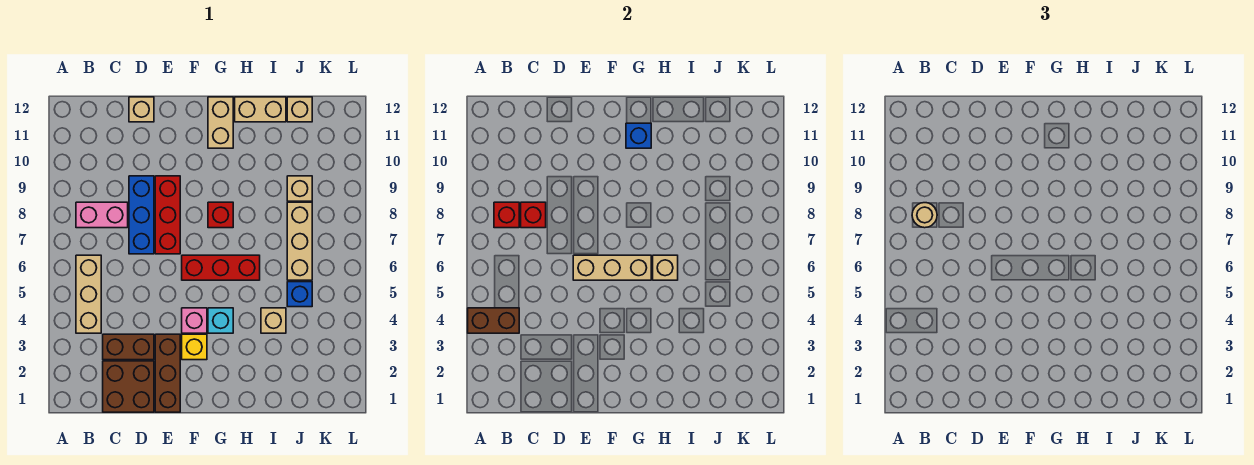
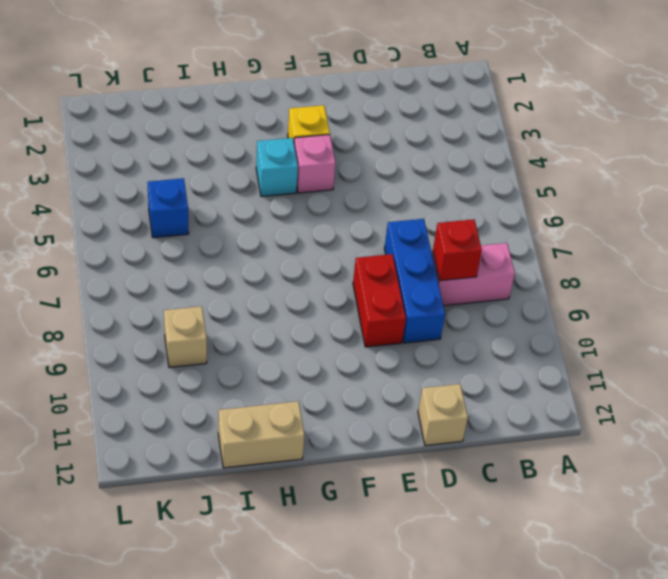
red brick E8:E9 level 1 -> red brick E7:E9 level 1
none -> tan brick B4:B6 level 1
none -> brown brick C1:D2 level 1
none -> brown brick C3:D3 level 1

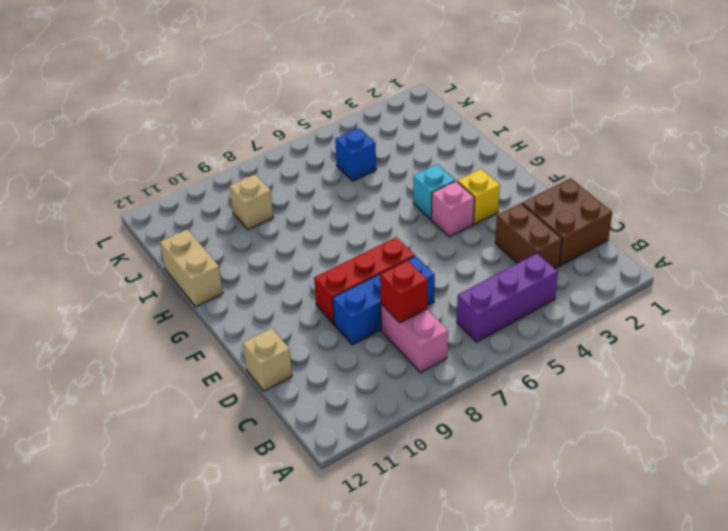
purple brick B4:B6 level 1 -> tan brick B4:B6 level 1
none -> brown brick E1:E3 level 1
none -> red brick F6:H6 level 1
none -> red brick G8 level 1

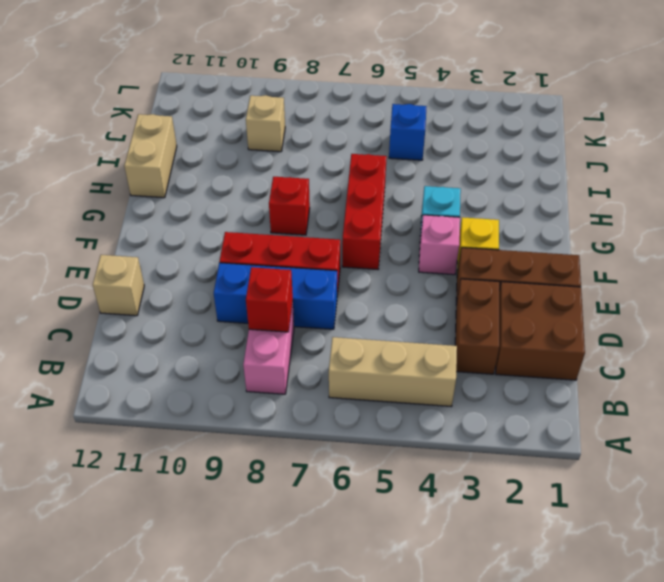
none -> tan brick G11:G12 level 1
none -> tan brick I4 level 1
none -> tan brick J6:J8 level 1

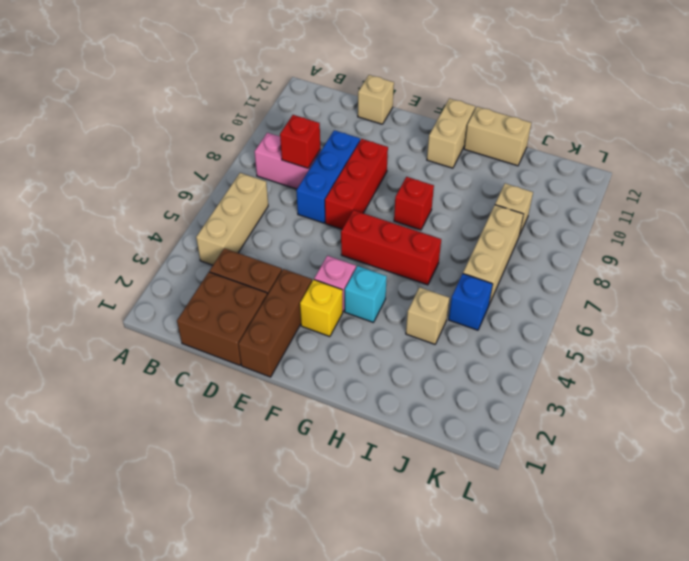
none -> tan brick J12 level 1
none -> brown brick A4:B4 level 2
none -> red brick B8 level 2

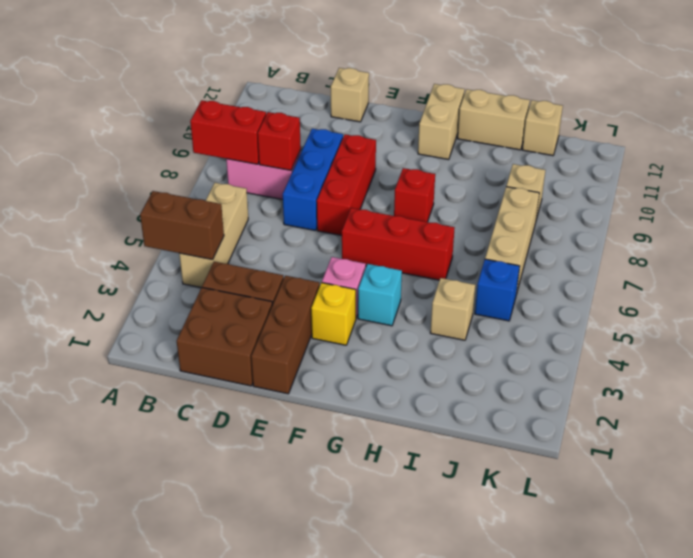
red brick A8:B8 level 2 -> red brick B8 level 2
none -> tan brick E6:G6 level 2
none -> blue brick G11 level 2
none -> tan brick H6 level 2

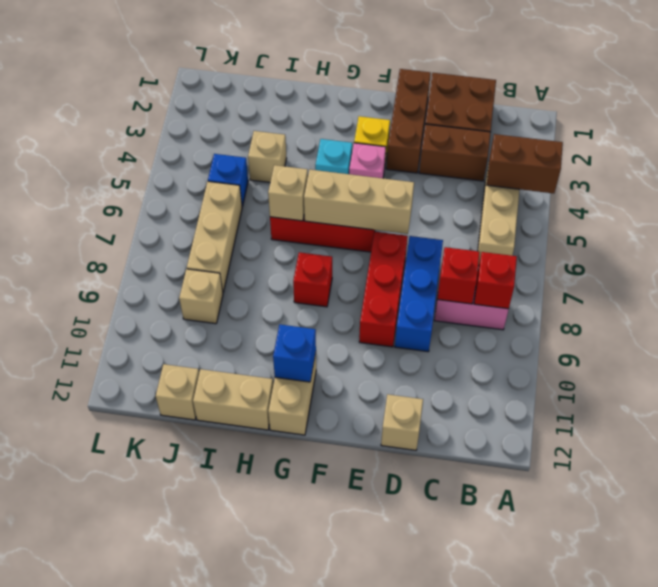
none -> tan round brick B8 level 3

